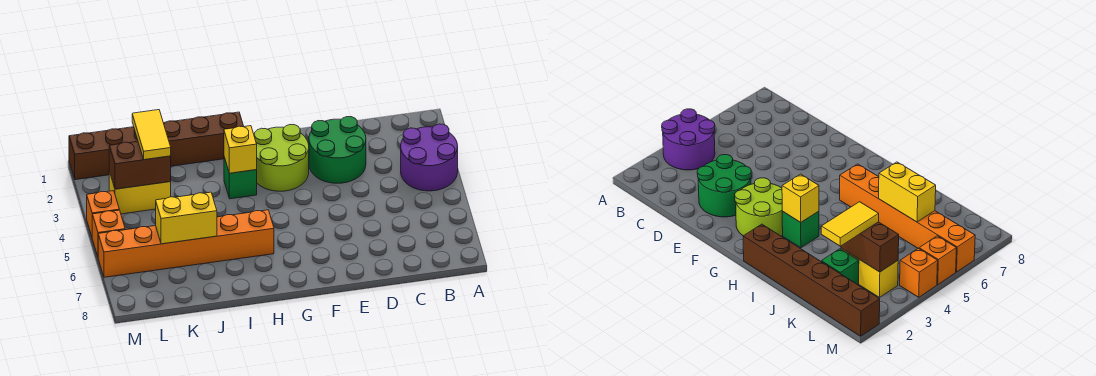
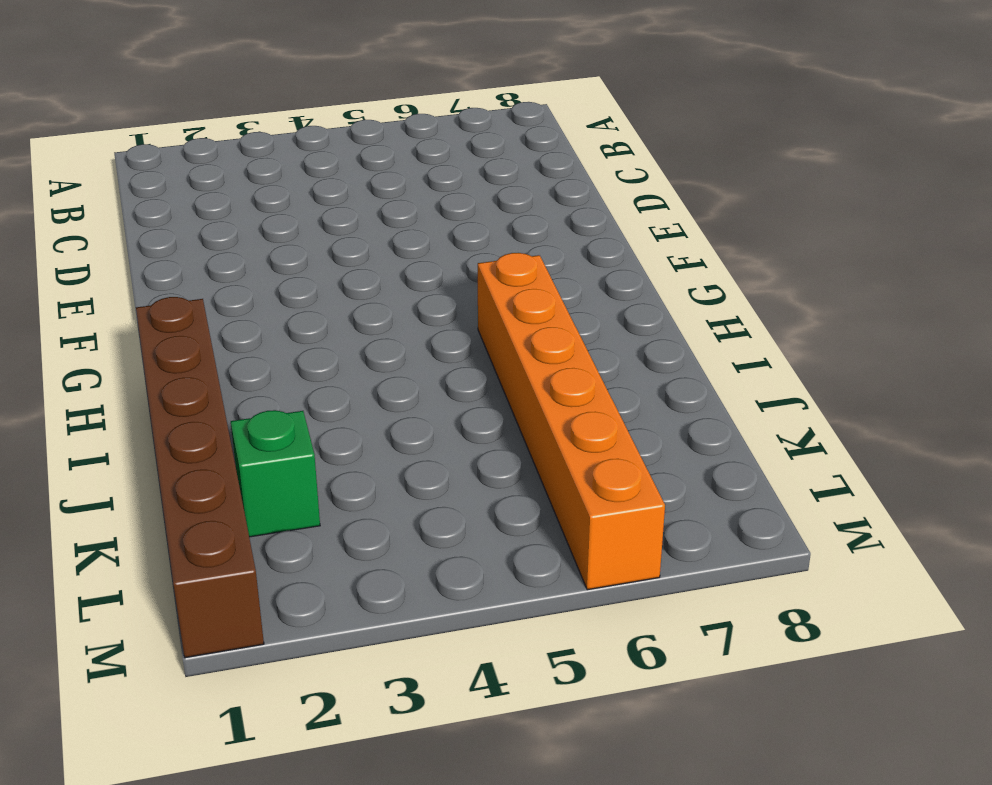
none -> purple round brick A3:B4 level 1
none -> green round brick D2:E3 level 1
none -> lime round brick F2:G3 level 1

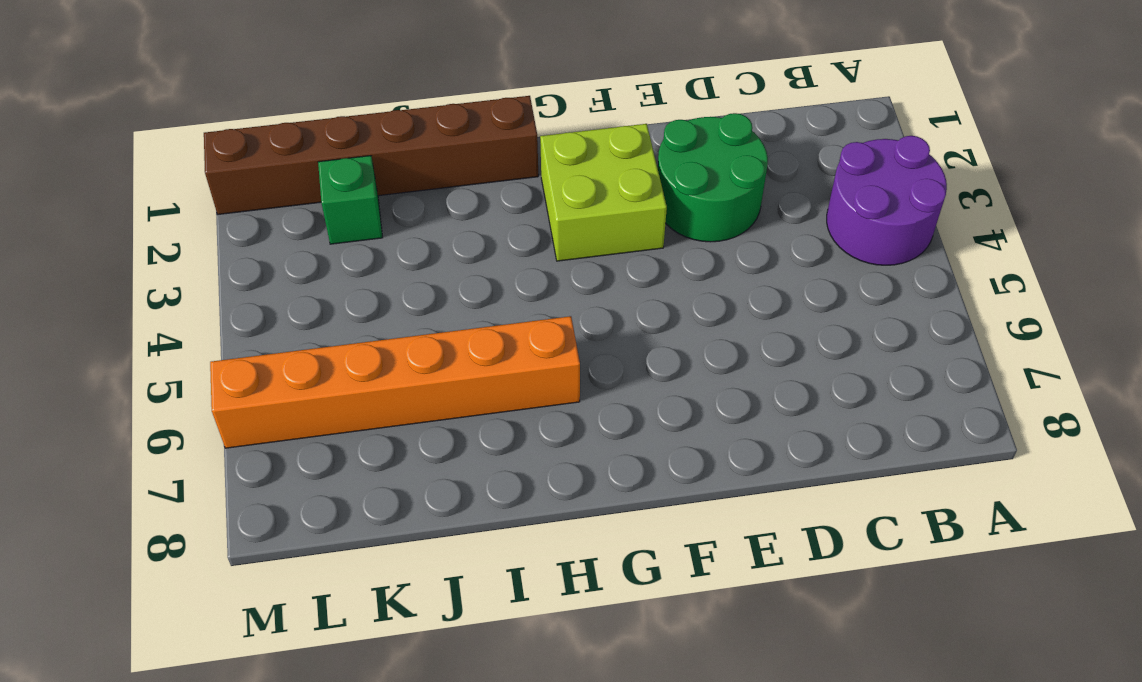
lime brick F2:G3 level 1 -> lime round brick F2:G3 level 1
none -> green brick H3 level 1
none -> yellow brick K3:L3 level 1
none -> orange brick M4 level 1

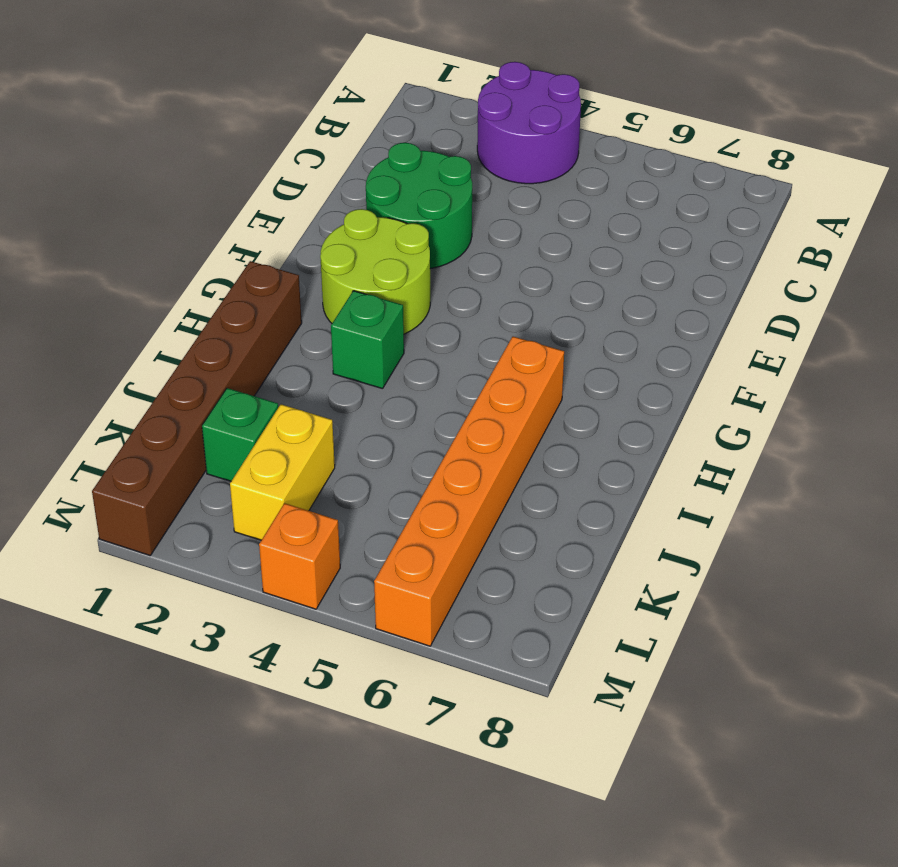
none -> orange brick M5 level 1
none -> yellow brick H3 level 2
none -> yellow brick J6:K6 level 2

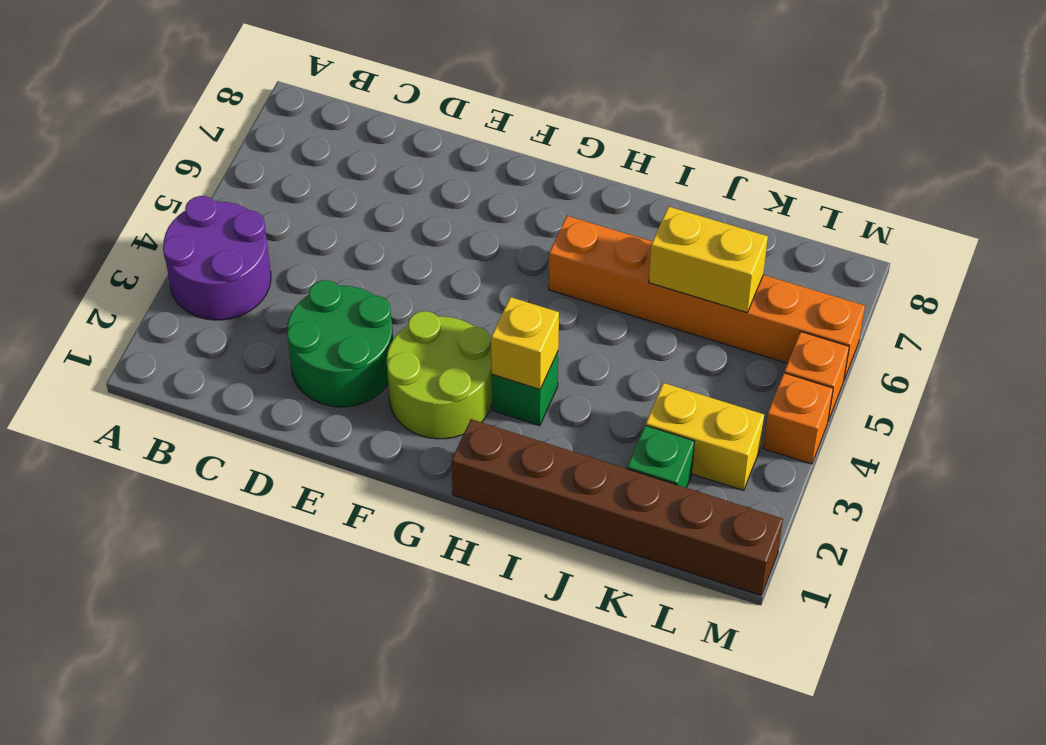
none -> brown brick K3:L3 level 2
none -> yellow tile K2:K3 level 3

